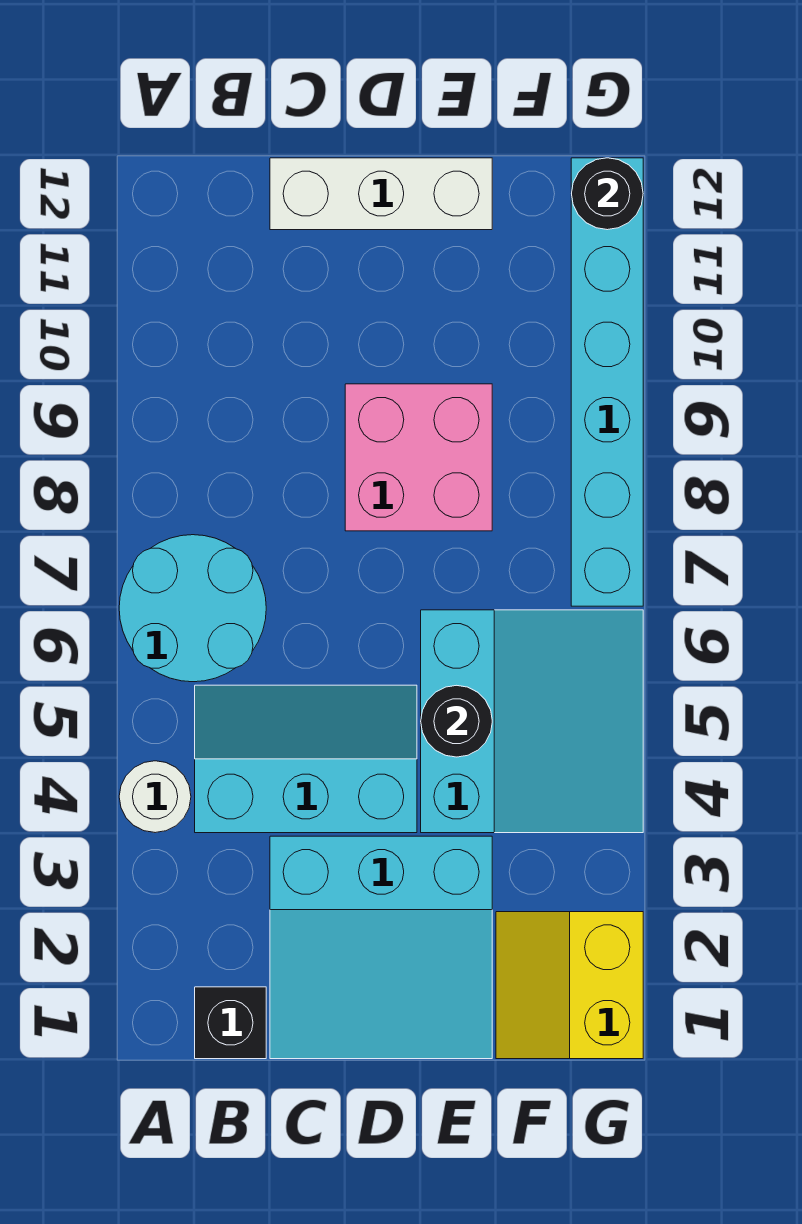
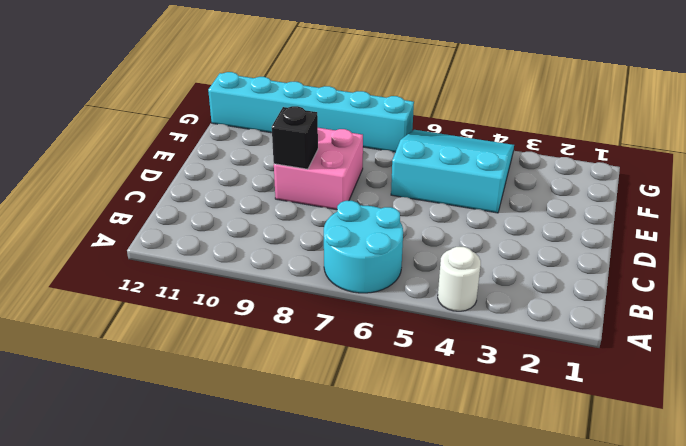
black brick D9 level 2 -> black brick B1 level 1
none -> cyan slope B4:D5 level 1 top 4
none -> cyan slope C1:E3 level 1 top 3
none -> white brick C12:E12 level 1

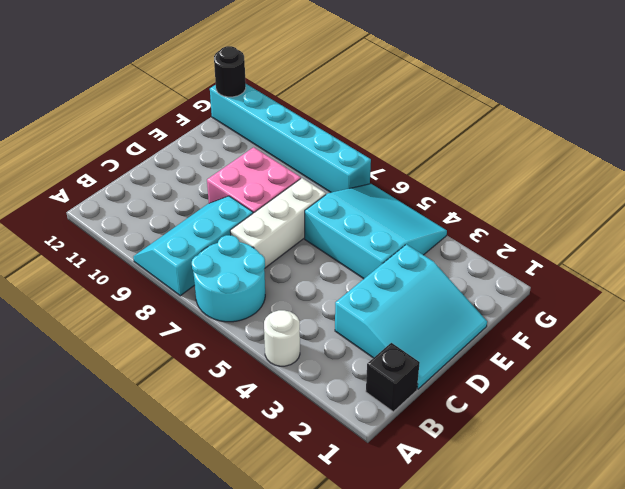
cyan slope A8:C9 level 1 top 8 -> cyan slope B4:D5 level 1 top 4
white brick C7:E7 level 1 -> white brick C12:E12 level 1
none -> yellow slope F1:G2 level 1 top G
none -> black round brick E5 level 2

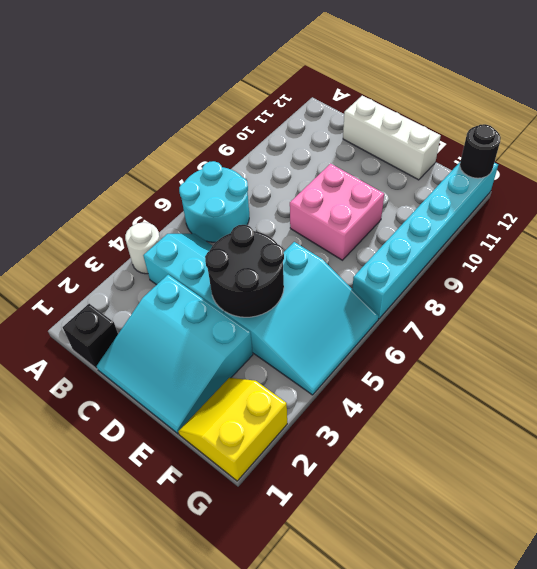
black round brick D4:E5 level 2 -> black round brick E5 level 2

